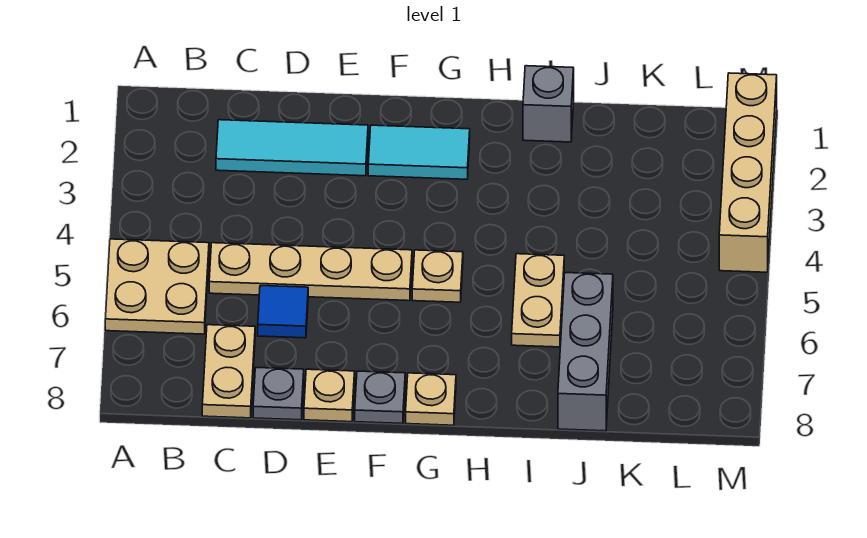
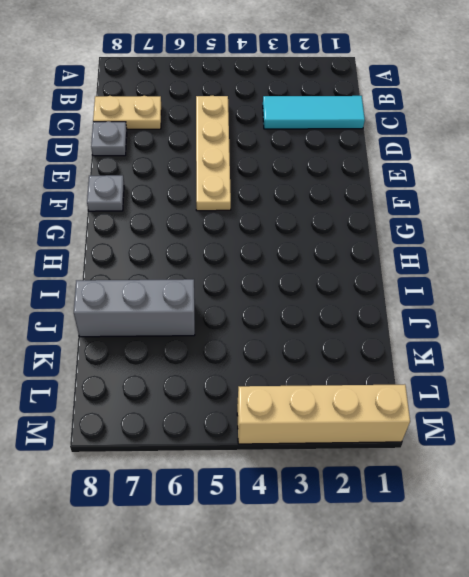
cyan tile C1:C3 level 1 -> cyan tile C2:E2 level 1
none -> tan plate A5:B6 level 1
none -> blue tile D6 level 1
none -> tan plate E8 level 1

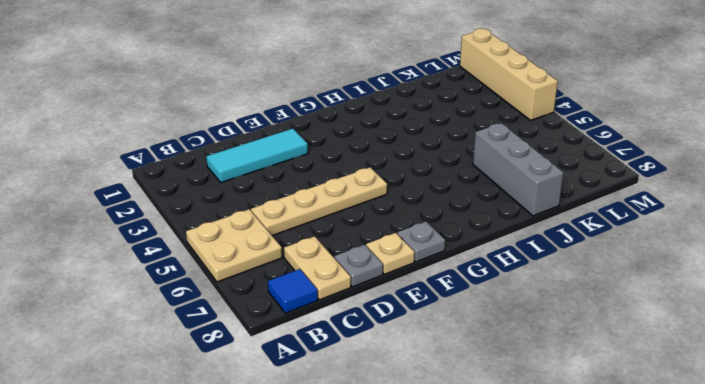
blue tile B8 level 1 -> blue tile D6 level 1
none -> cyan tile F2:G2 level 1
none -> tan plate G5 level 1
none -> tan plate G8 level 1

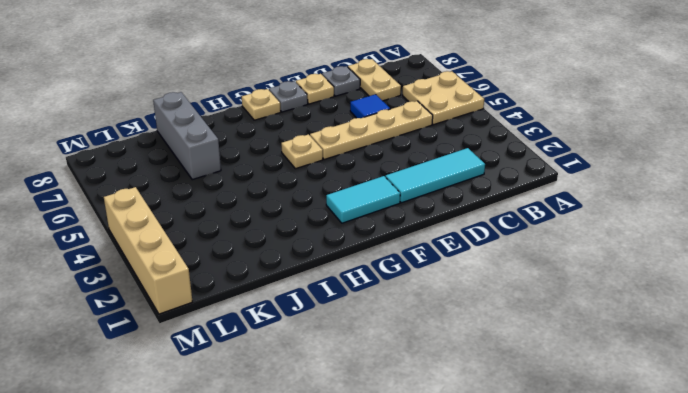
none -> grey brick I1 level 1
none -> tan plate I5:I6 level 1

